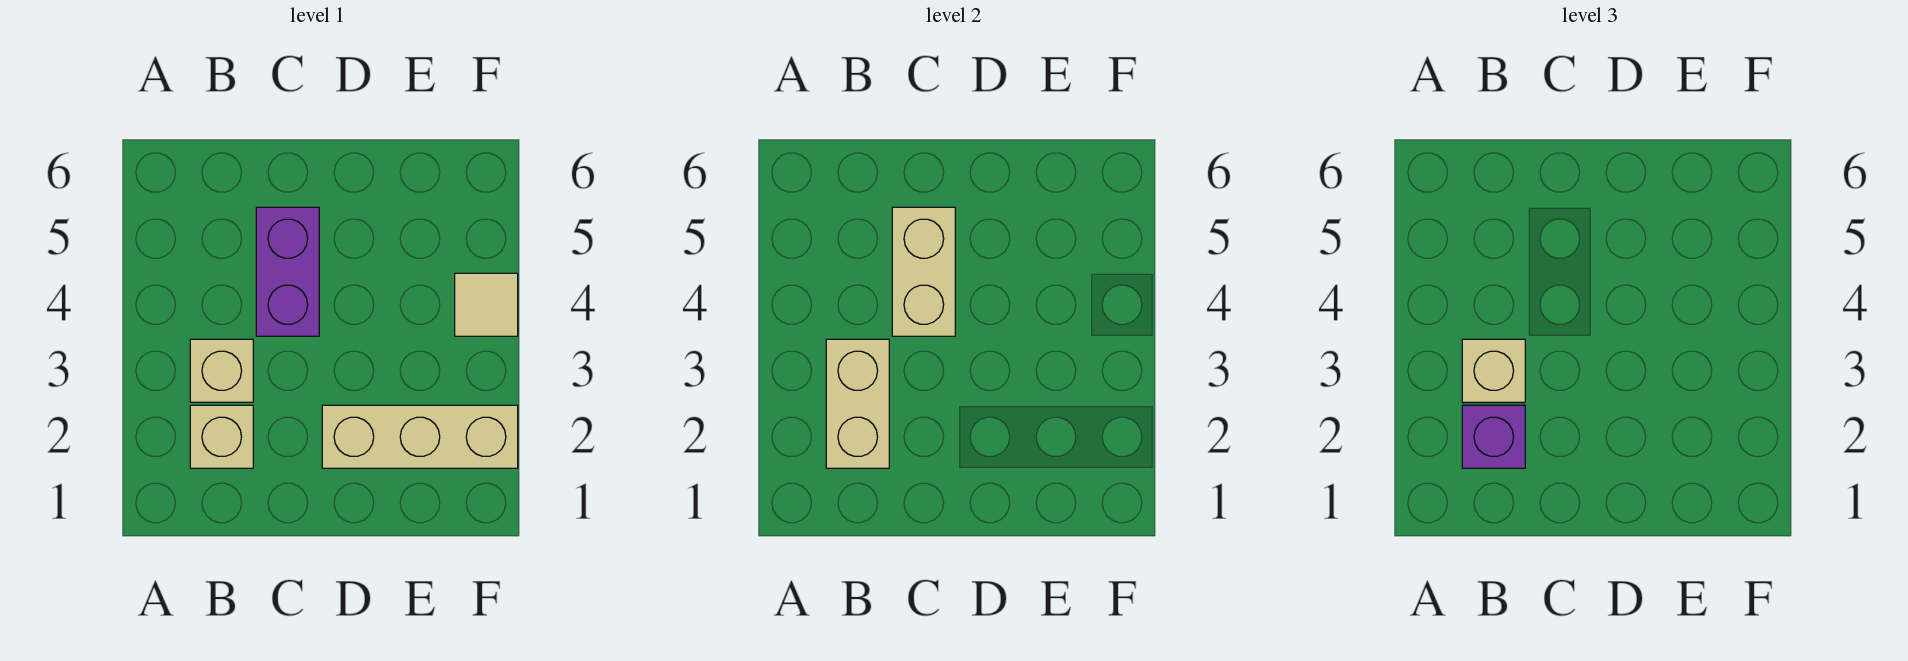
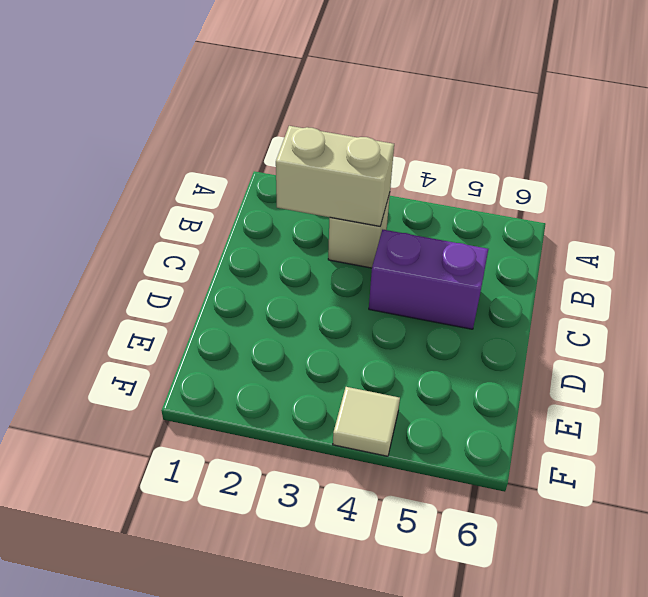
none -> tan brick B2 level 1
none -> tan brick D2:F2 level 1

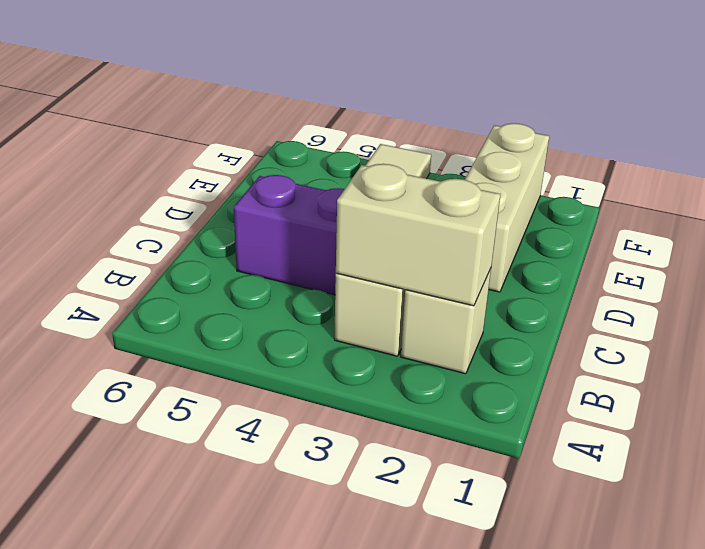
none -> tan brick C4:C5 level 2
none -> purple brick B2 level 3

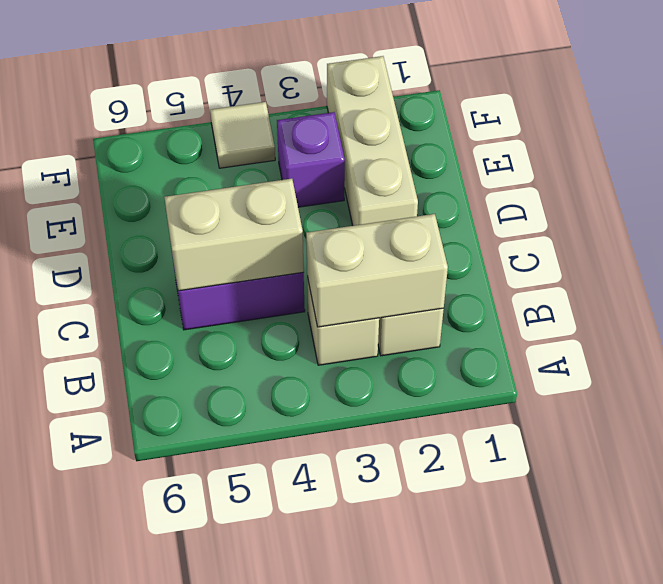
purple brick E3 level 1 -> purple brick B2 level 3
none -> tan brick B3 level 3

